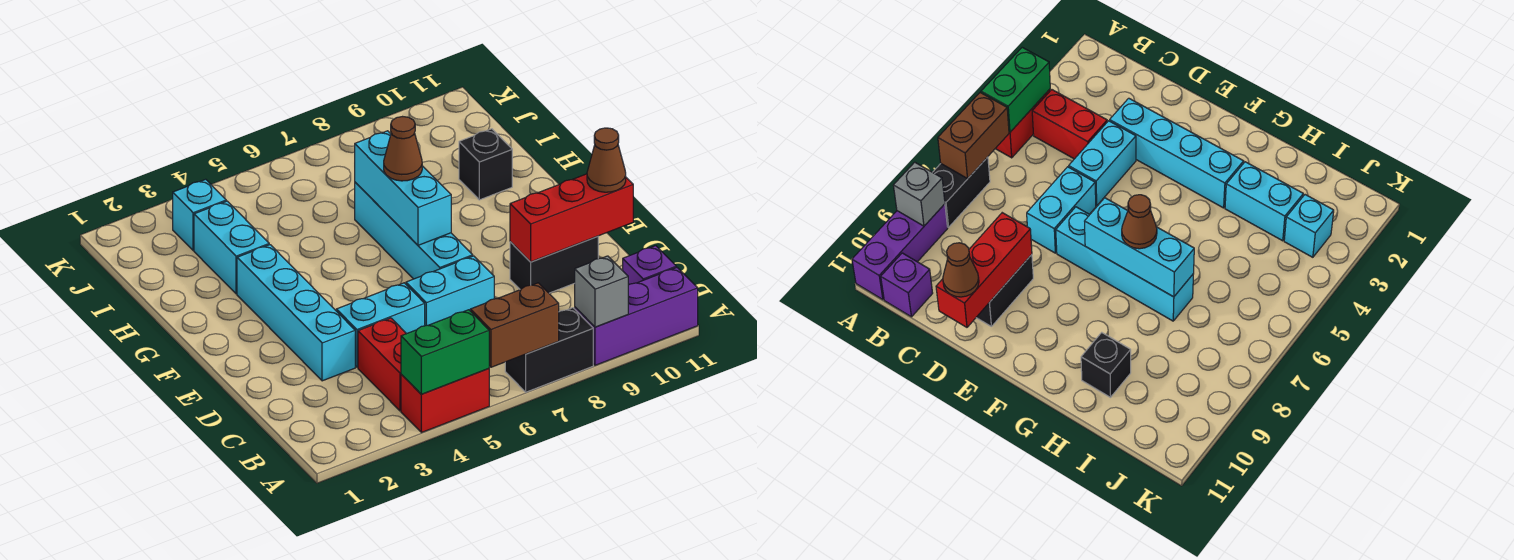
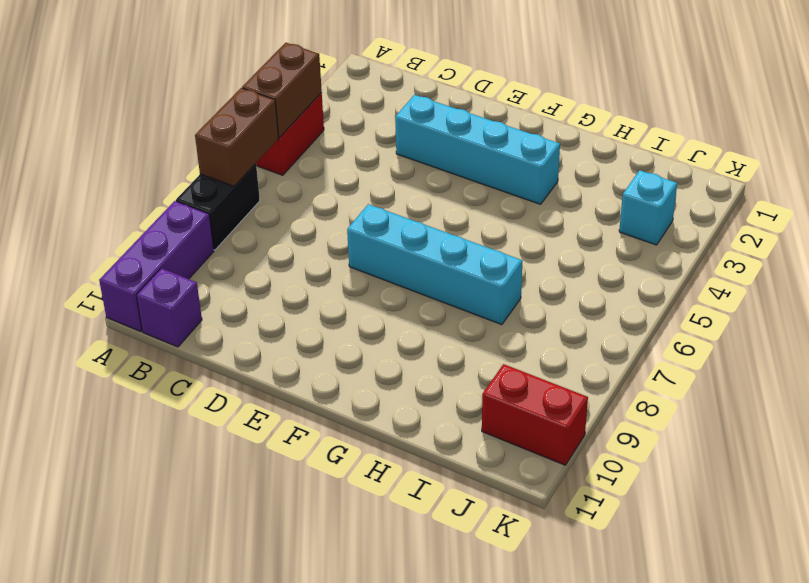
brown brick A4:A5 level 2 -> green brick A4:A5 level 2
red brick J10:K10 level 1 -> red brick B4:C4 level 1
none -> cyan brick D4:D5 level 1
none -> cyan brick D6:D7 level 1
none -> black brick D9:D10 level 1

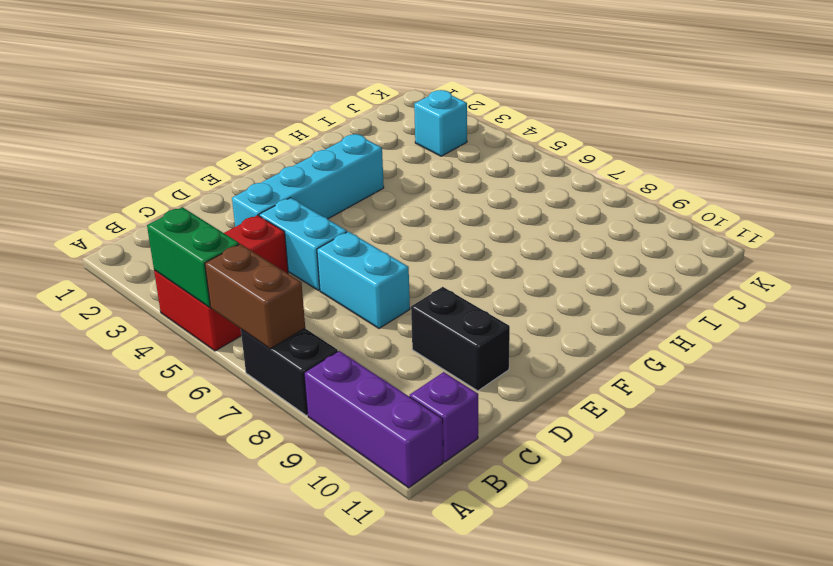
none -> cyan brick E7:H7 level 1
none -> cyan brick H3:I3 level 1
none -> black brick H10 level 1

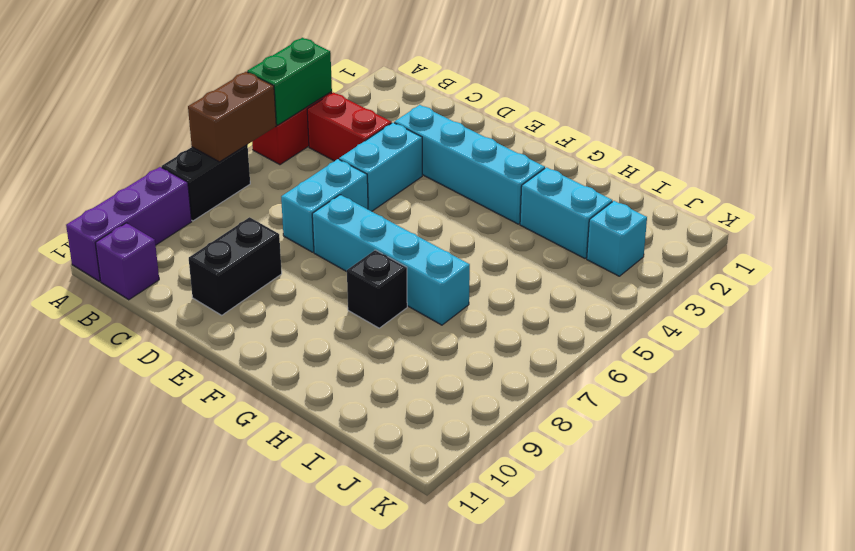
black brick G8 level 1 -> black brick H10 level 1
none -> grey brick A9 level 2
none -> red brick D9:D11 level 2
none -> cyan brick F7:H7 level 2

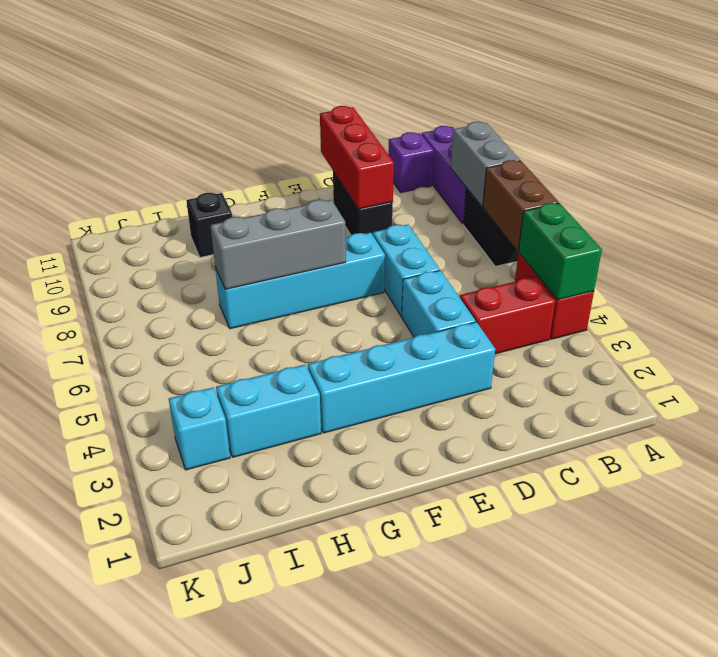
grey brick A8:A9 level 2 -> grey brick A9 level 2
grey brick F7:H7 level 2 -> cyan brick F7:H7 level 2
none -> brown cone D11 level 3
none -> brown cone G7 level 3

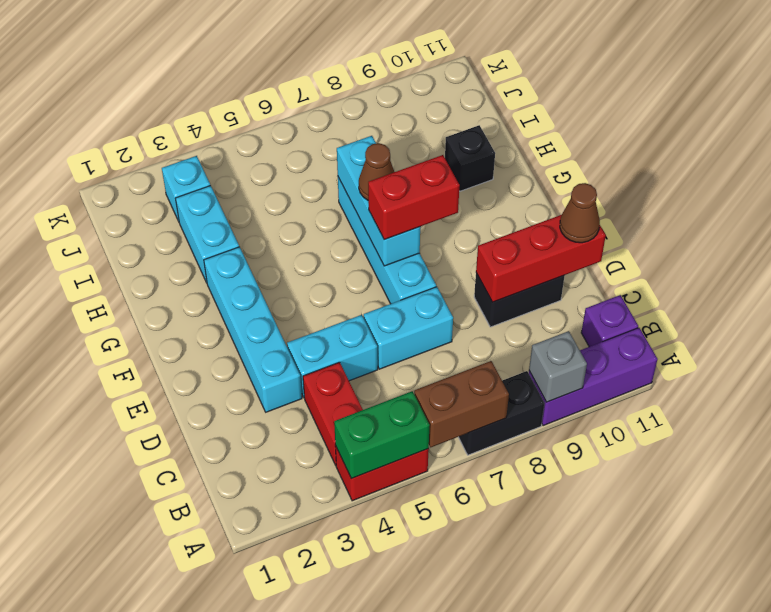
red brick F7:F8 level 3 -> none

